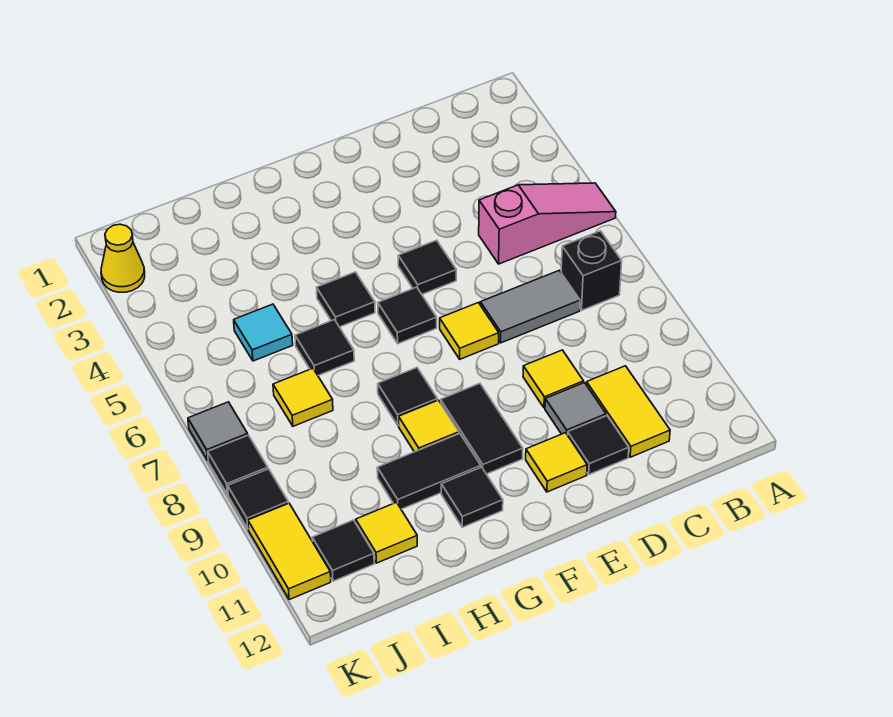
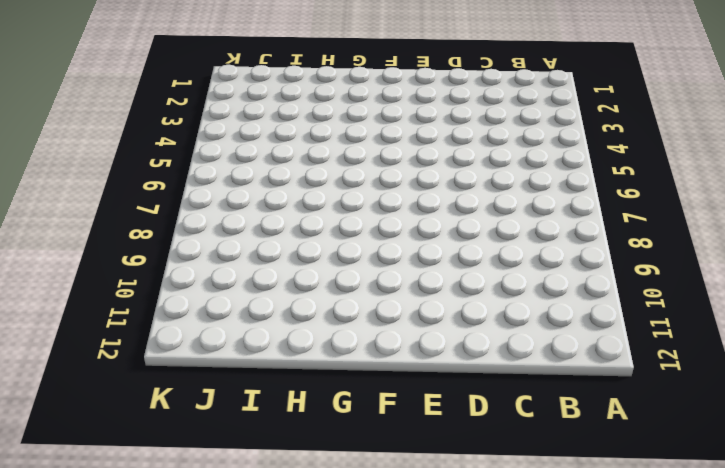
none -> pink slope A5:C5 level 1 top C
none -> black brick B7 level 1
none -> grey tile C7:D7 level 1

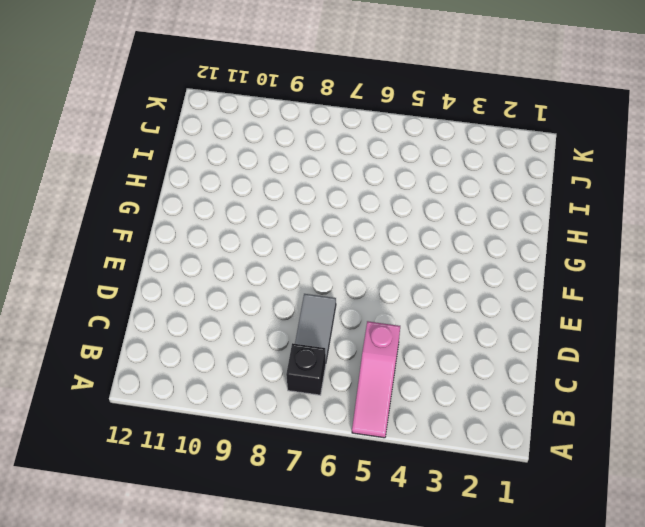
none -> yellow tile C10:C11 level 1
none -> yellow tile D9 level 1
none -> grey tile D10 level 1

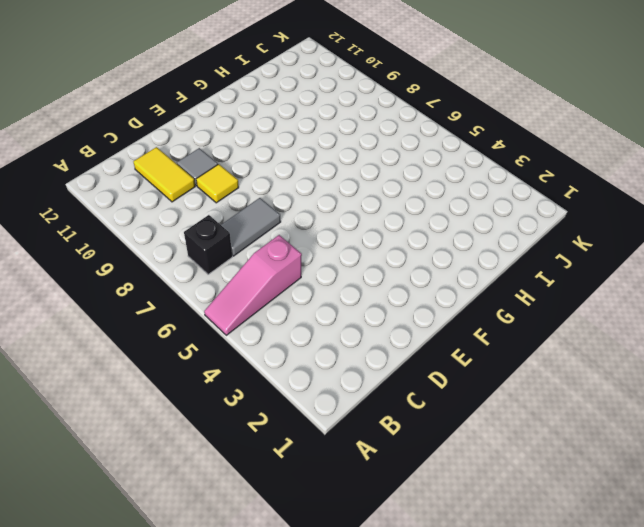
none -> black tile D11 level 1
none -> black tile E5 level 1
none -> yellow tile E7 level 1

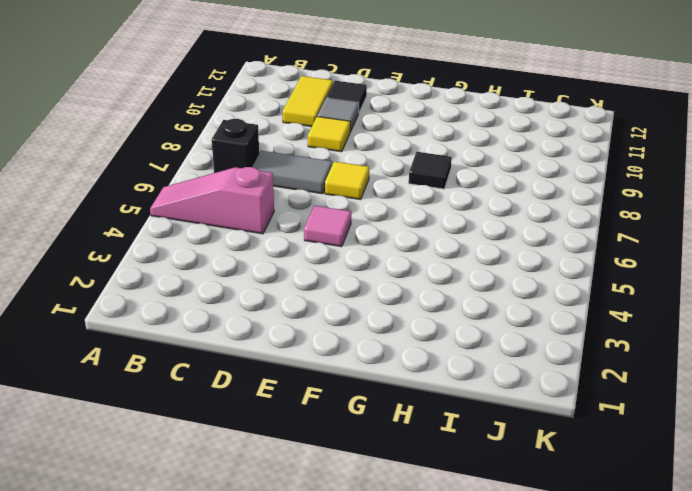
pink tile E5 level 1 -> black tile E5 level 1
none -> yellow tile E11 level 1
none -> black tile F6 level 1
none -> black tile F9:F10 level 1

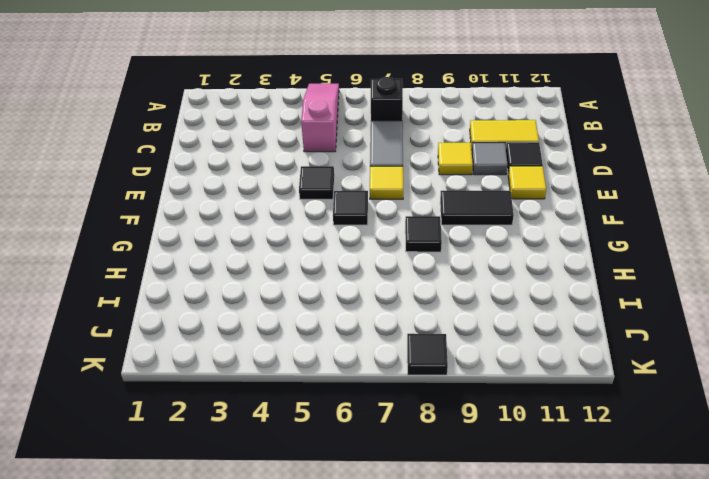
none -> black tile G5 level 1
none -> yellow tile G9 level 1
none -> black tile G10:H10 level 1

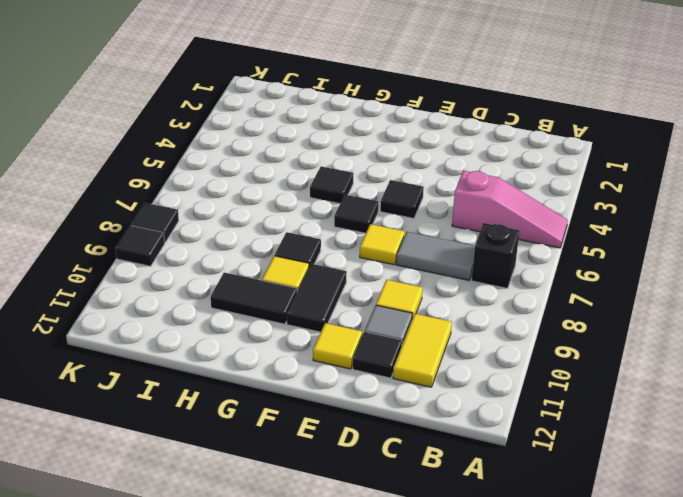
none -> black tile G11 level 1
none -> black tile H6 level 1
none -> cyan tile I5 level 1

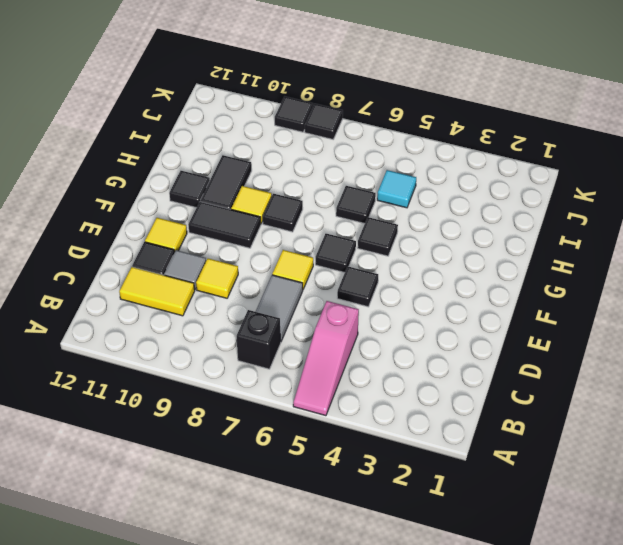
none -> yellow tile I7 level 1
none -> yellow tile I11 level 1
none -> black tile J11 level 1

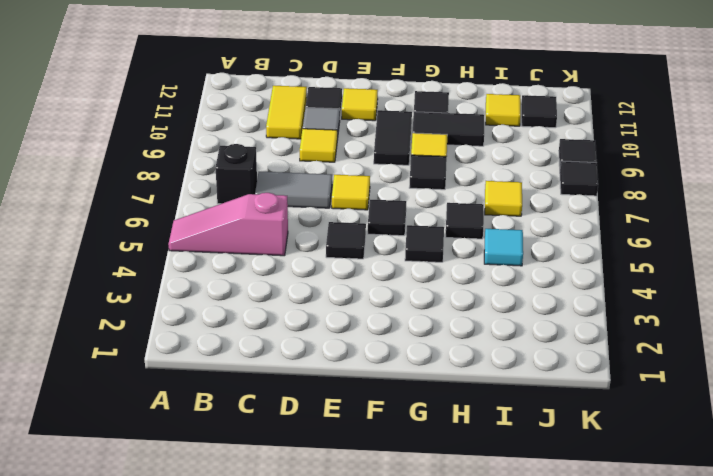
none -> yellow cone K2 level 1
none -> grey tile K7 level 1
none -> yellow tile K10:K11 level 1

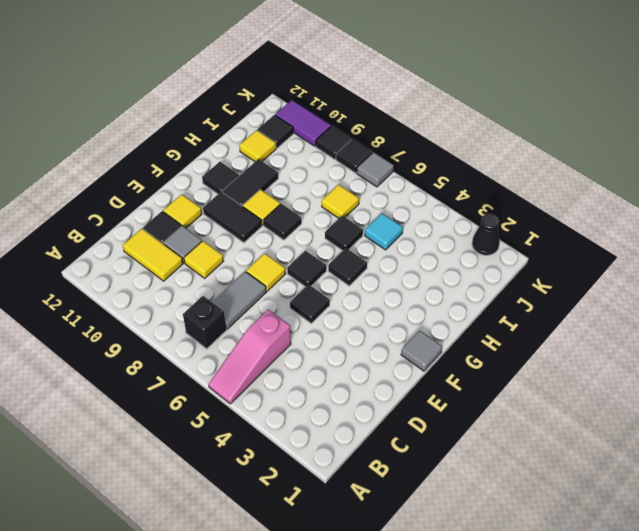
grey tile F1 level 1 -> none
black cone K2 level 1 -> yellow cone K2 level 1
purple tile K10:K11 level 1 -> yellow tile K10:K11 level 1

